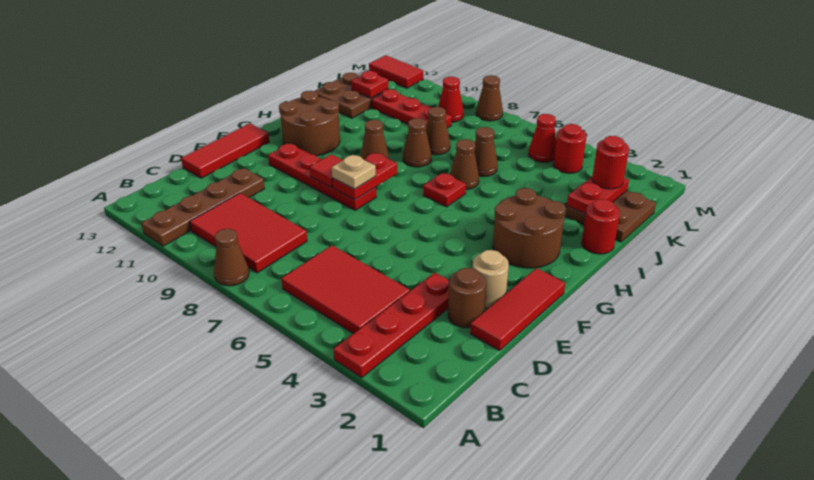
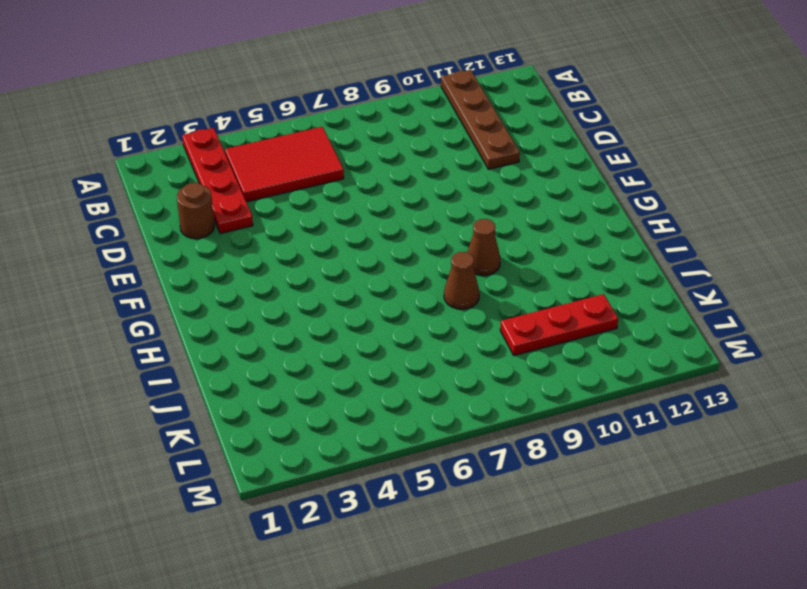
none -> brown cone A8 level 1
none -> red tile B8:C10 level 1
none -> red tile D1:F1 level 1
none -> red tile D13:F13 level 1

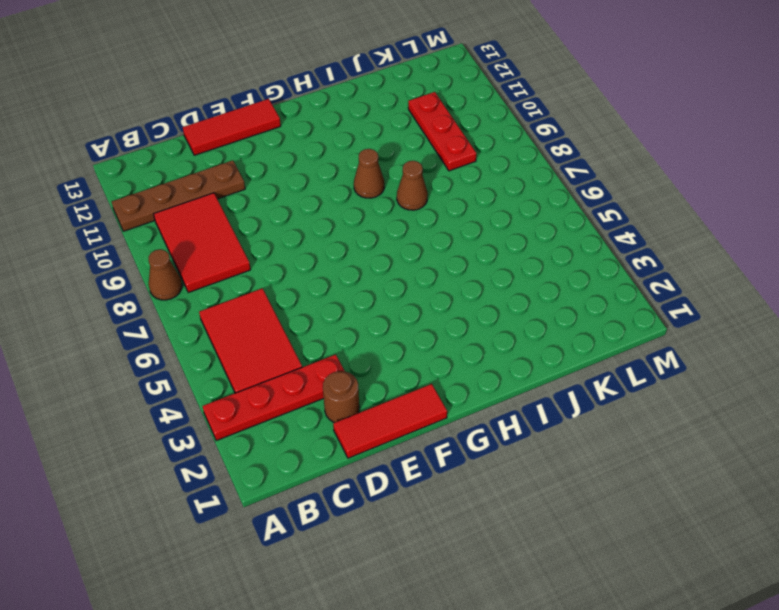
none -> tan round brick E2 level 1
none -> red plate F8:F11 level 1
none -> brown round brick G2:H3 level 1
none -> brown round brick G11:H12 level 1

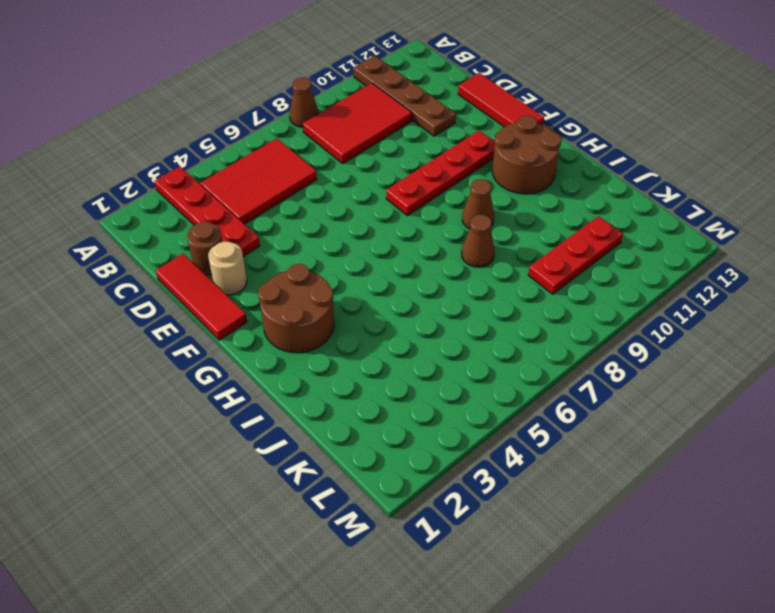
none -> red plate H6 level 1
none -> red round brick I1 level 1
none -> brown cone I6 level 1
none -> brown plate J1:K2 level 1

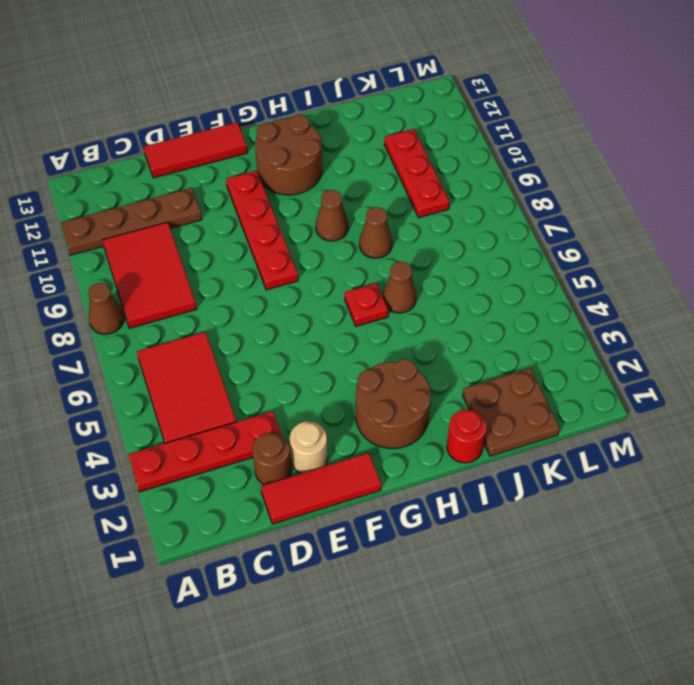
none -> brown cone J6 level 1
none -> brown cone J8 level 1
none -> brown plate J12:K13 level 1
none -> red round brick L4 level 1

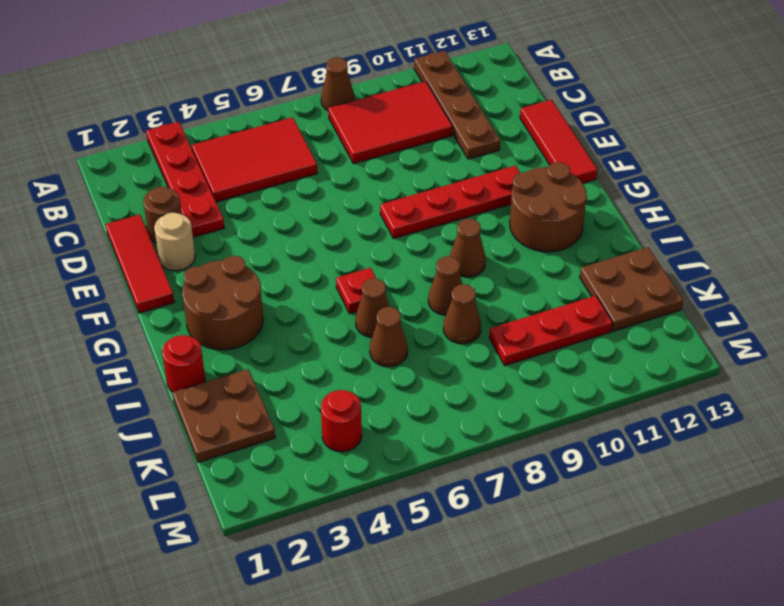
none -> red cone L5 level 1
none -> red cone L9 level 1
none -> brown cone M8 level 1
none -> red tile M12:M13 level 1

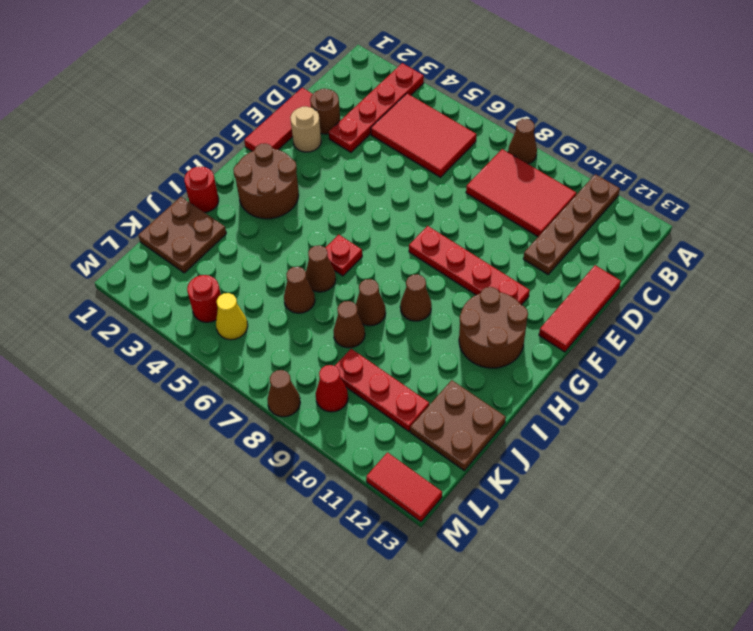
yellow cone L5 level 1 -> red cone L5 level 1
none -> red plate F8:G8 level 2
none -> red tile F9 level 2
none -> red plate J2:K2 level 2
none -> red plate K12 level 2

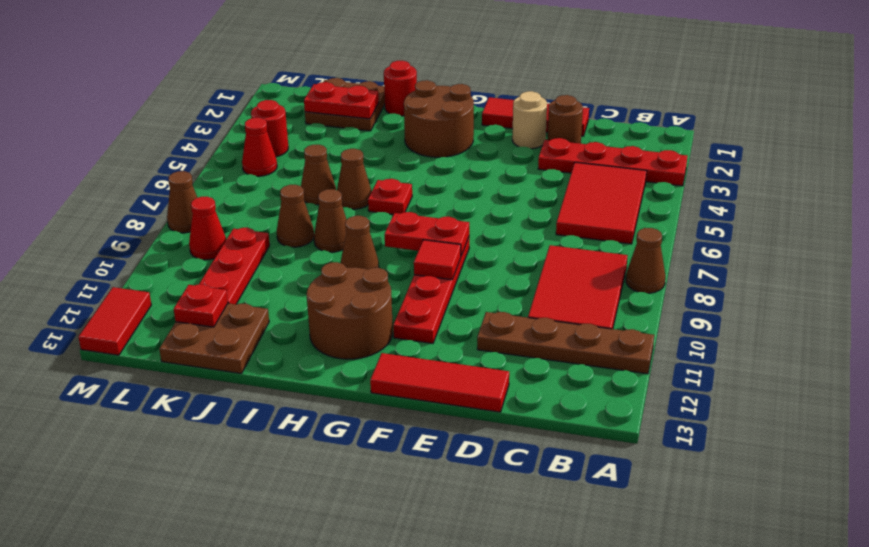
none -> tan plate F8 level 3
none -> red round brick K2 level 3

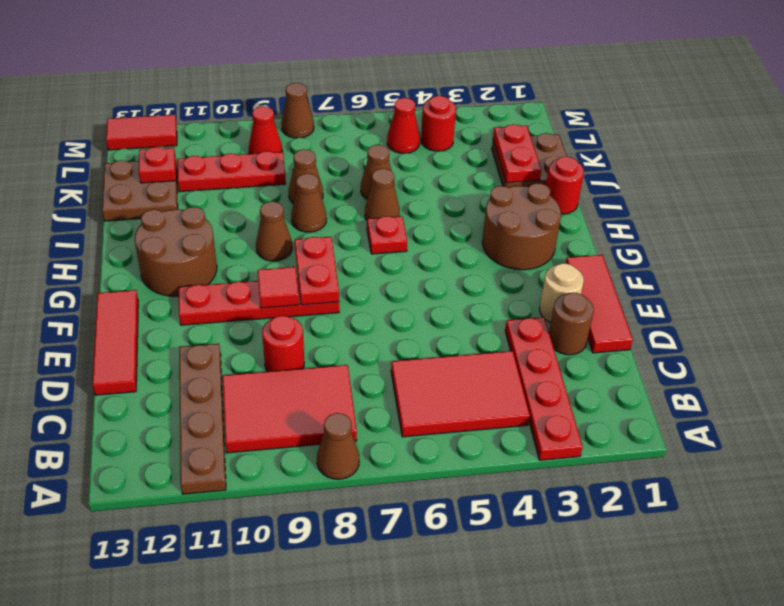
red round brick D9 level 1 -> red round brick K2 level 3
none -> tan plate F8 level 3

